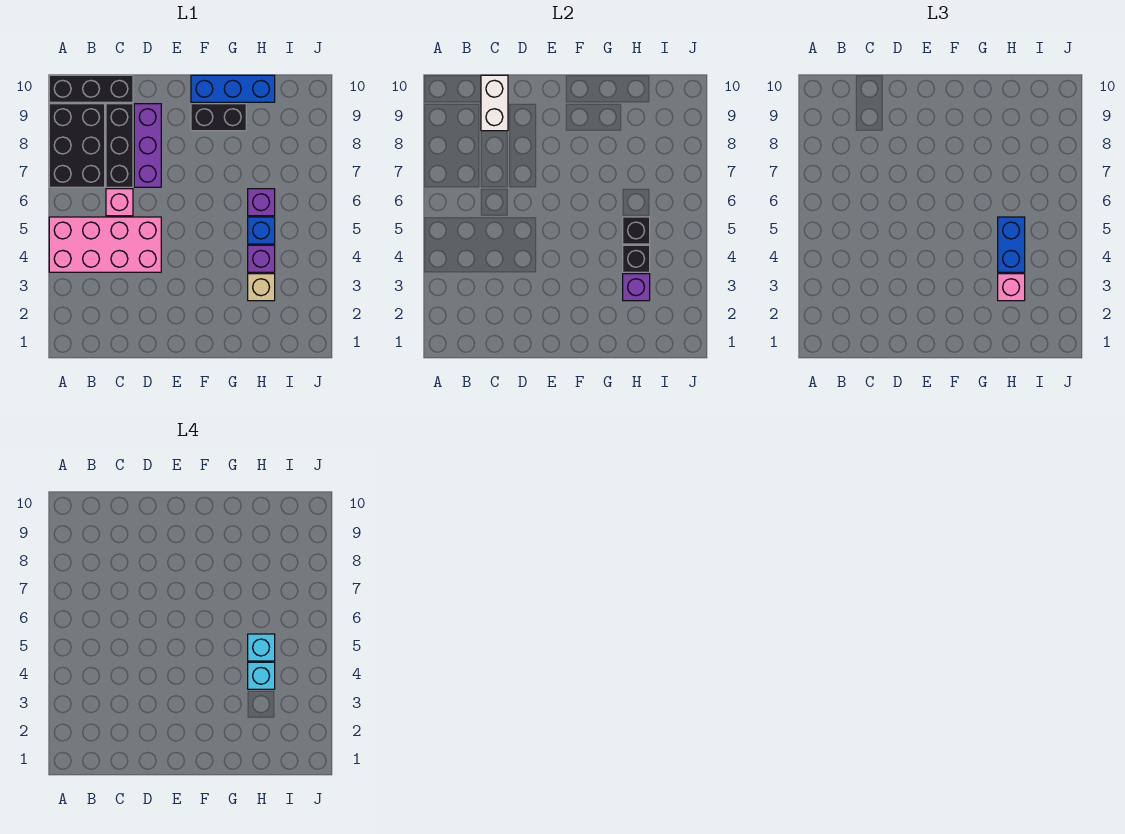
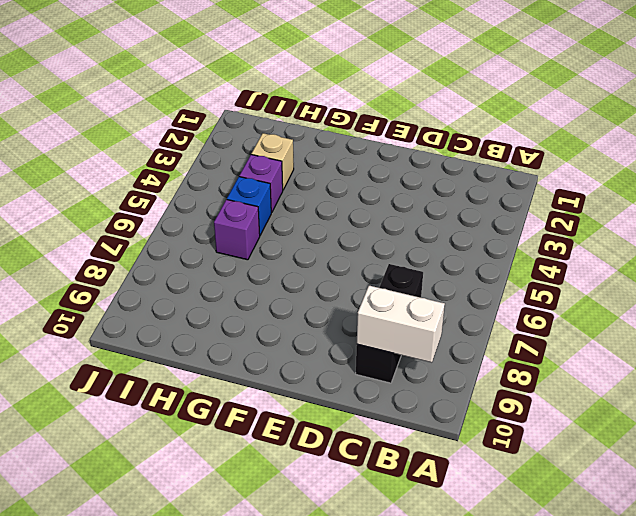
white brick B9:C9 level 2 -> white brick C9:C10 level 2
none -> pink brick A4:D5 level 1
none -> black brick A7:B9 level 1
none -> black brick A10:C10 level 1

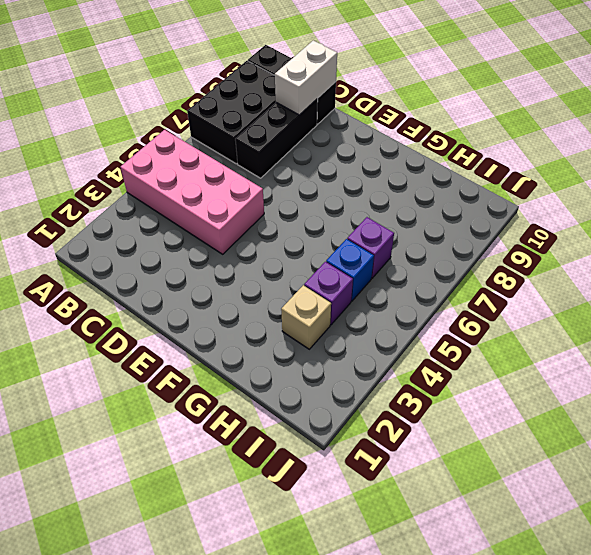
none -> pink brick C6 level 1
none -> purple brick D7:D9 level 1
none -> black brick F9:G9 level 1

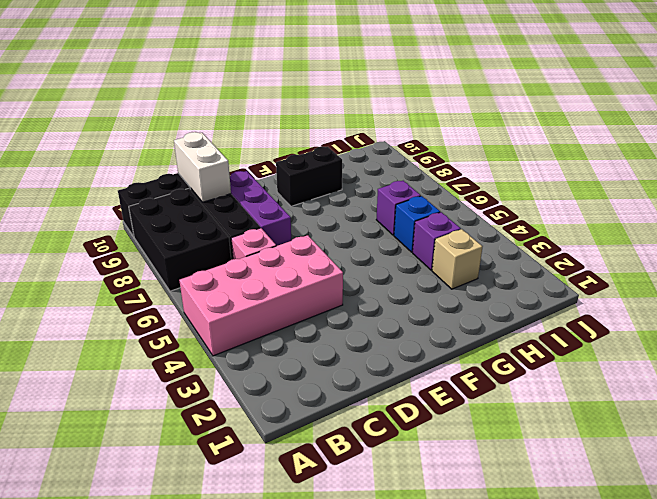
none -> blue brick F10:H10 level 1
none -> purple brick H3 level 2
none -> black brick H4 level 2

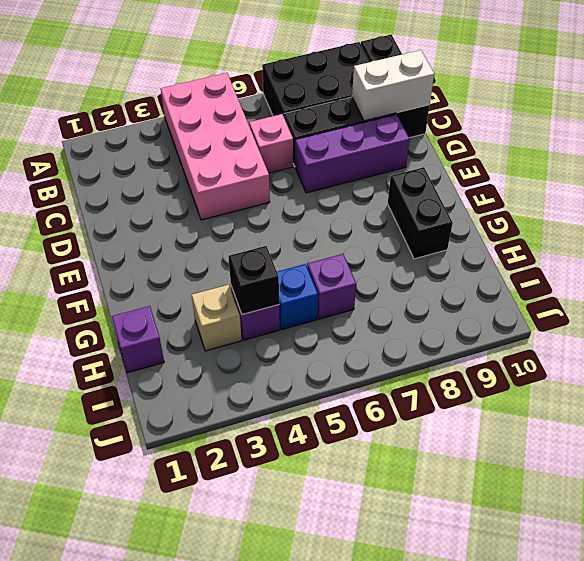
purple brick H1 level 1 -> purple brick H3 level 2
none -> blue brick F10:H10 level 1
none -> black brick H5 level 2
none -> pink brick H3 level 3

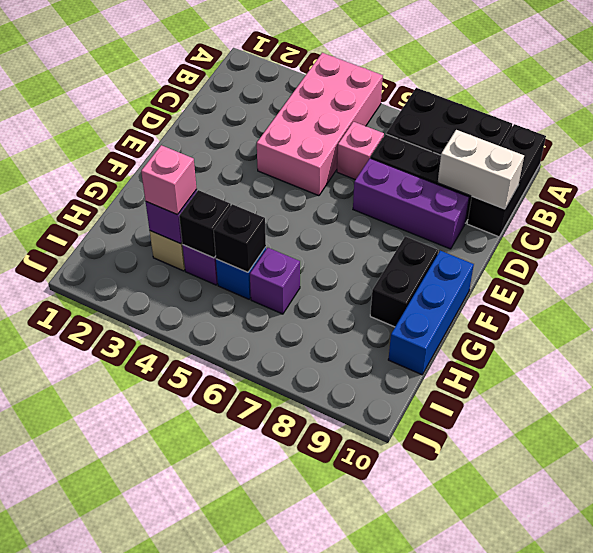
none -> blue brick H4:H5 level 3
none -> cyan brick H4 level 4
none -> cyan brick H5 level 4

